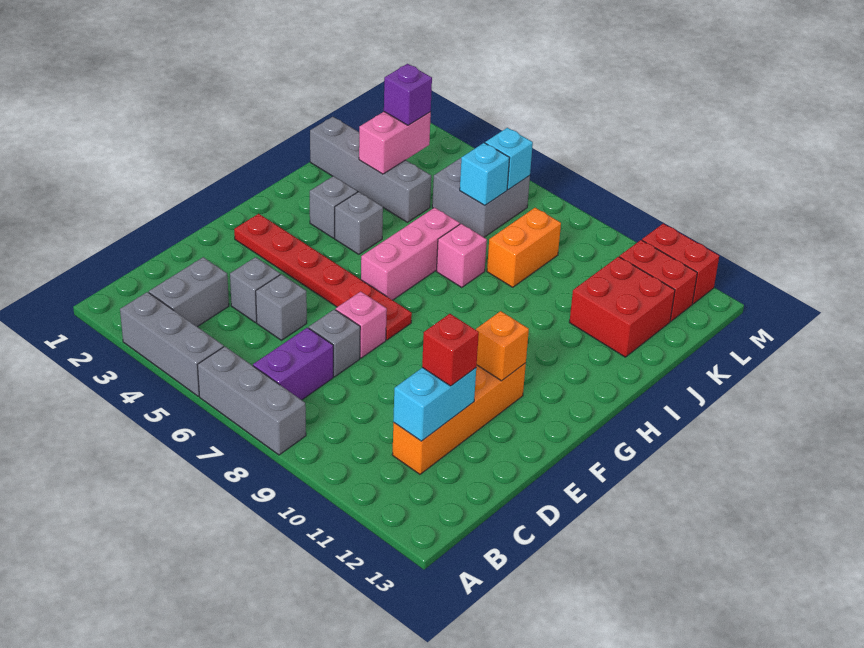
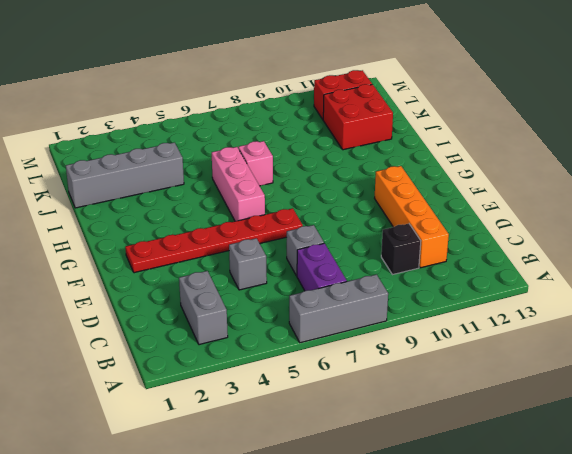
black brick C10 level 1 -> none
none -> grey brick A3:A5 level 1
none -> grey brick D4 level 1
none -> pink brick E7 level 1

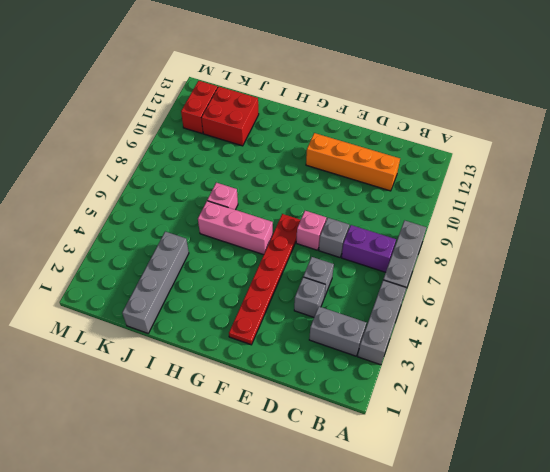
none -> grey brick H3 level 1
none -> grey brick H4 level 1
none -> orange brick J8:K8 level 1

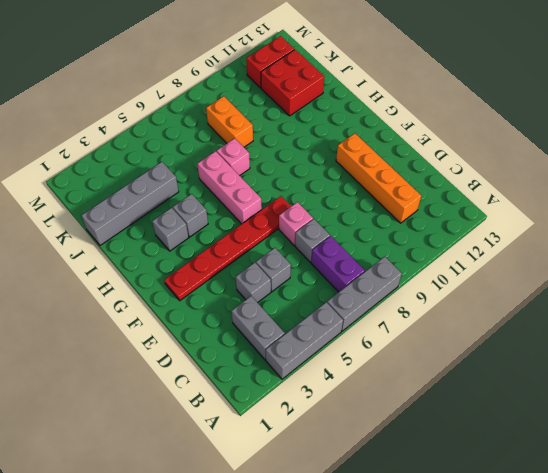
none -> grey brick K5:L6 level 1
none -> red brick M11:M12 level 1
none -> cyan brick C11:D11 level 2

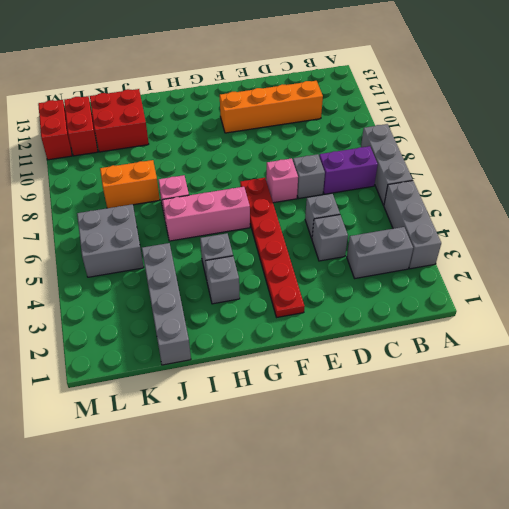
none -> cyan brick C11:D11 level 2
none -> orange brick F11 level 2
none -> pink brick J3:K3 level 2

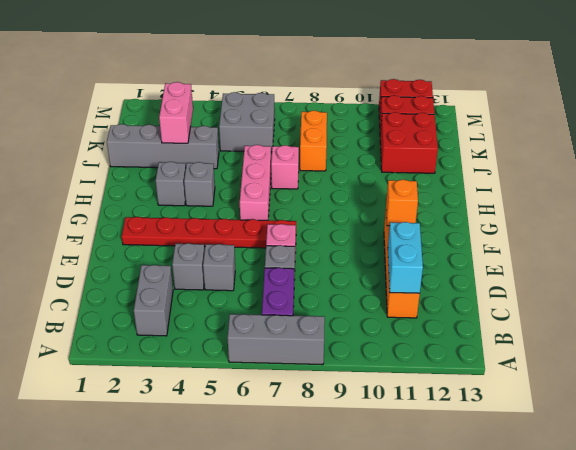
none -> grey brick A3:A5 level 1
none -> cyan brick K6 level 2
none -> cyan brick L6 level 2

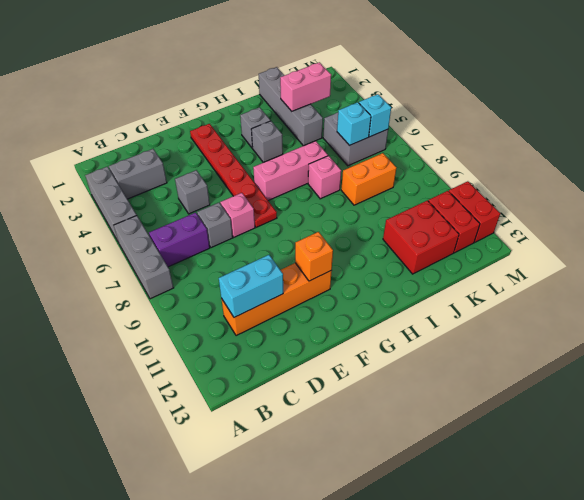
none -> grey brick D4 level 1
none -> red brick D11 level 3
none -> purple brick K3 level 3

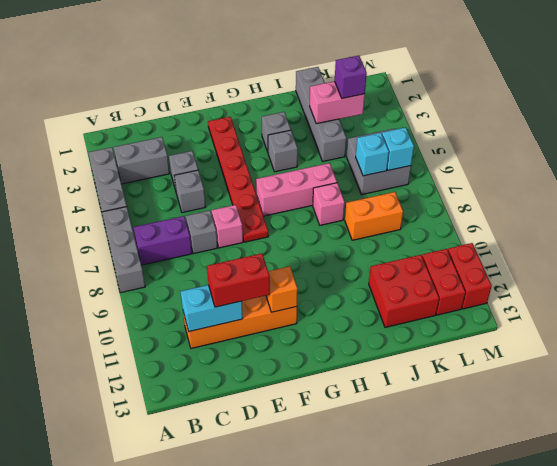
red brick D11:E11 level 3 -> red brick D11 level 3

